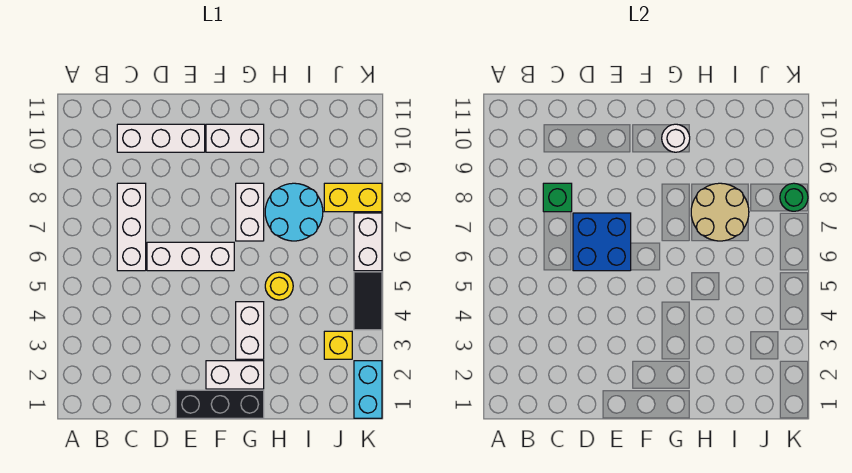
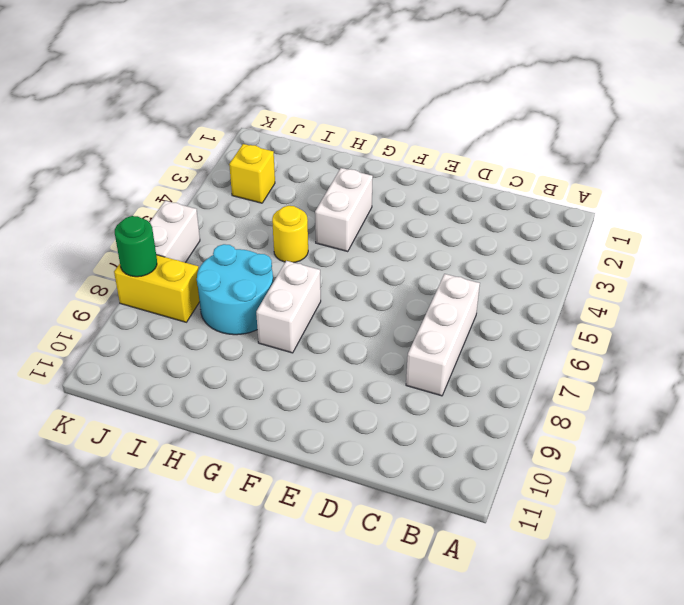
none -> white brick C10:E10 level 1
none -> white brick D6:F6 level 1
none -> black brick E1:G1 level 1

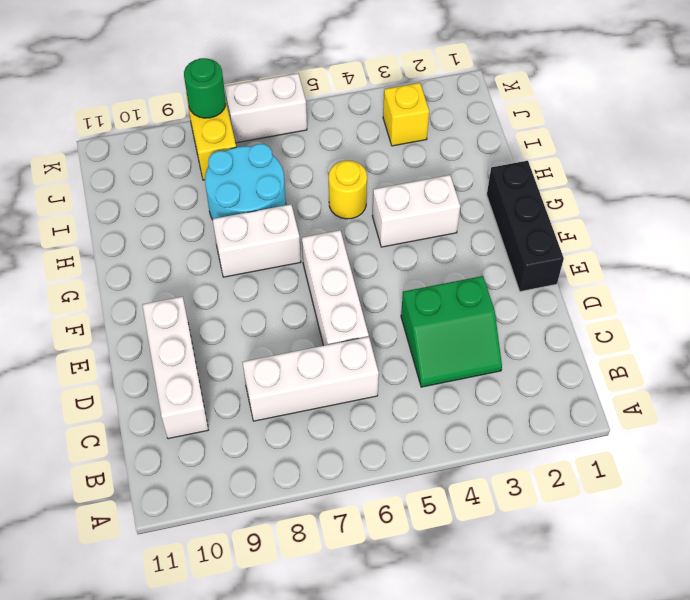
green slope C3:D4 level 1 top D -> none
none -> white brick F2:G2 level 1
none -> white brick F10:G10 level 1
none -> cyan brick K1:K2 level 1

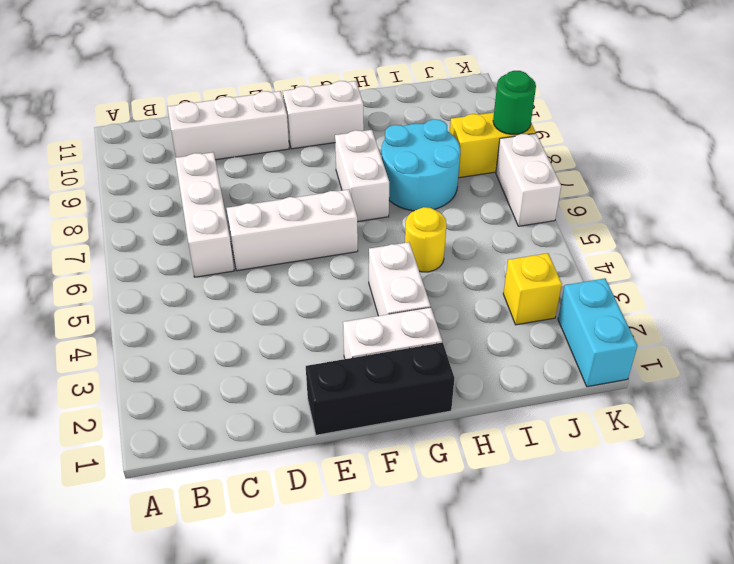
none -> black tile K4:K5 level 1
none -> green brick C8 level 2
none -> blue brick D6:E7 level 2

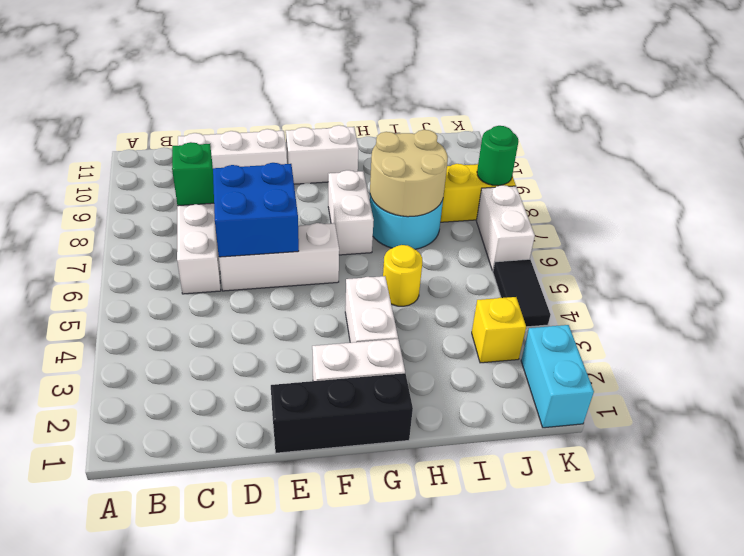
none -> white round brick G10 level 2

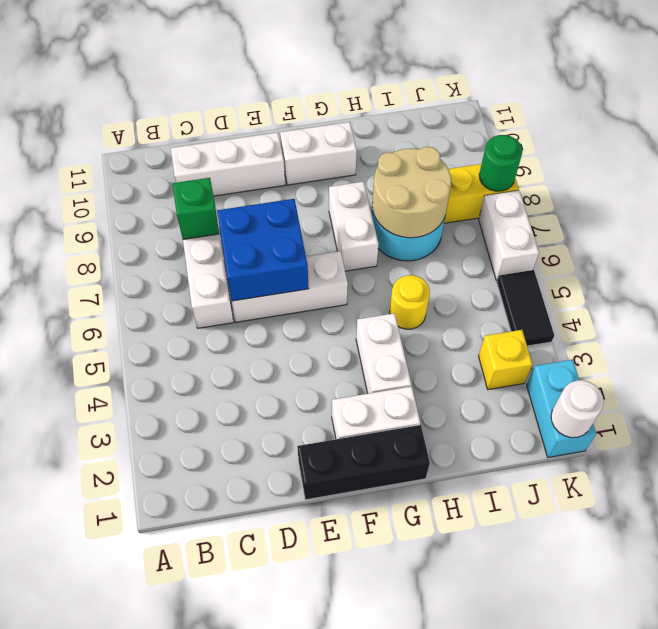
white round brick K1 level 2 -> white round brick G10 level 2

